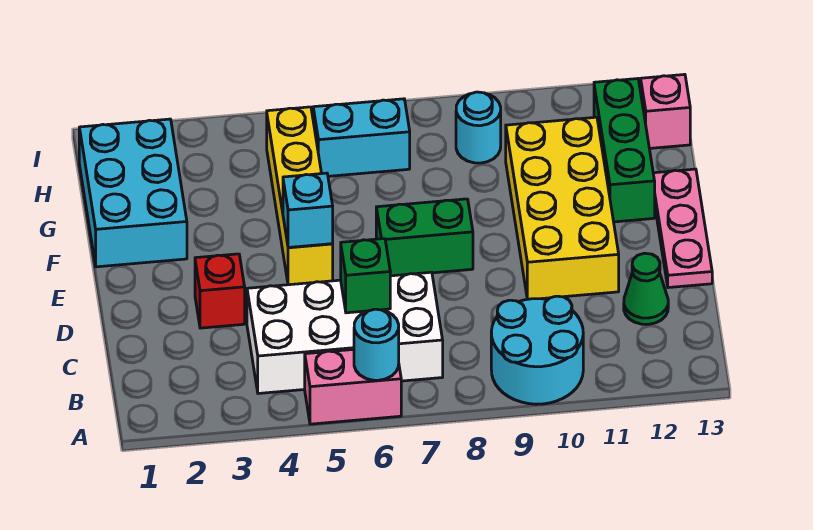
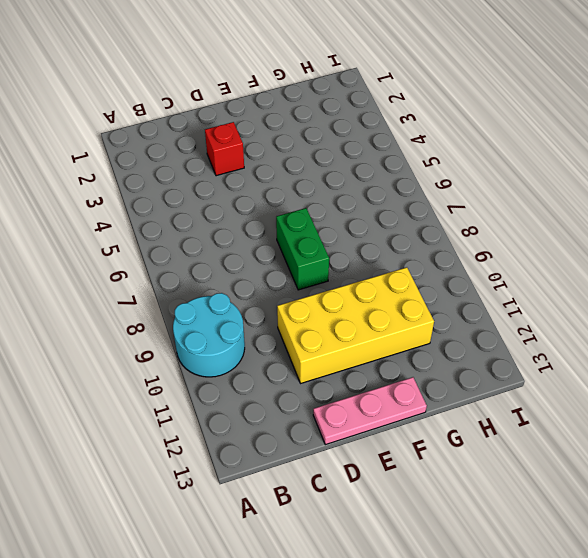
none -> pink brick A5:A6 level 1
none -> white brick B4:C7 level 1
none -> green cone C12 level 1

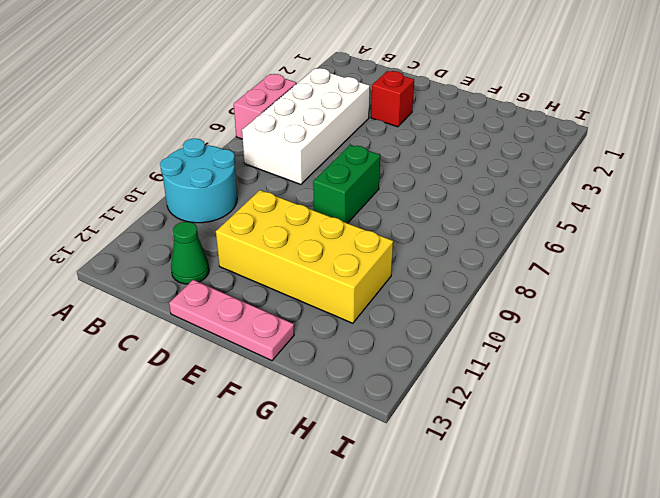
none -> yellow brick E5:H5 level 1
none -> cyan brick F1:H2 level 1
none -> green brick F12:H12 level 1

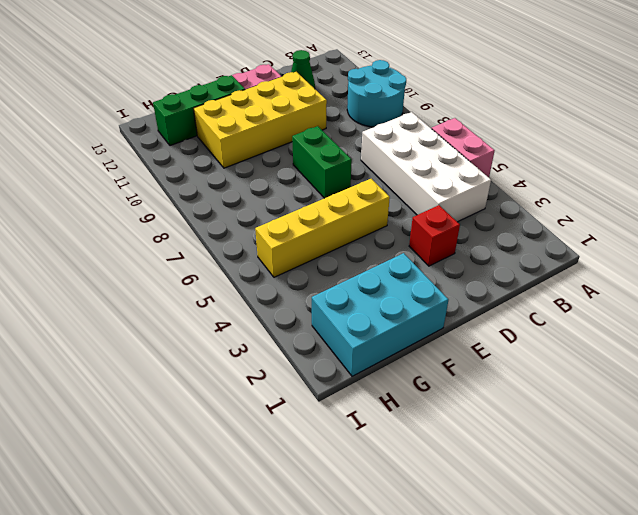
none -> cyan brick H6:H7 level 1
none -> cyan round brick H9 level 1
none -> pink brick H13 level 1

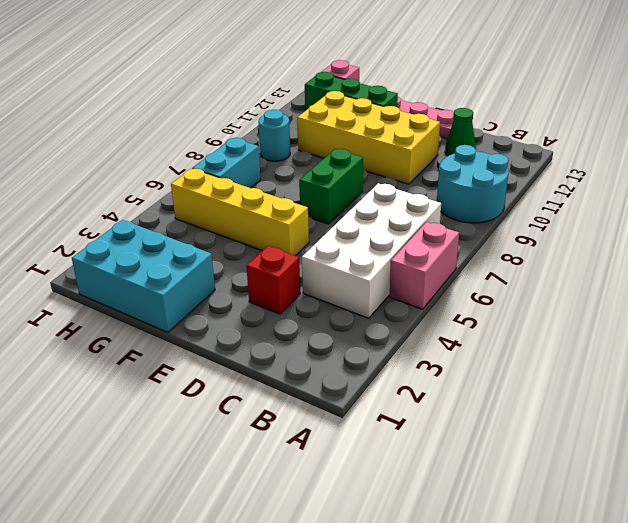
none -> cyan round brick A6 level 2
none -> green brick C6 level 2
none -> cyan brick E5 level 2

